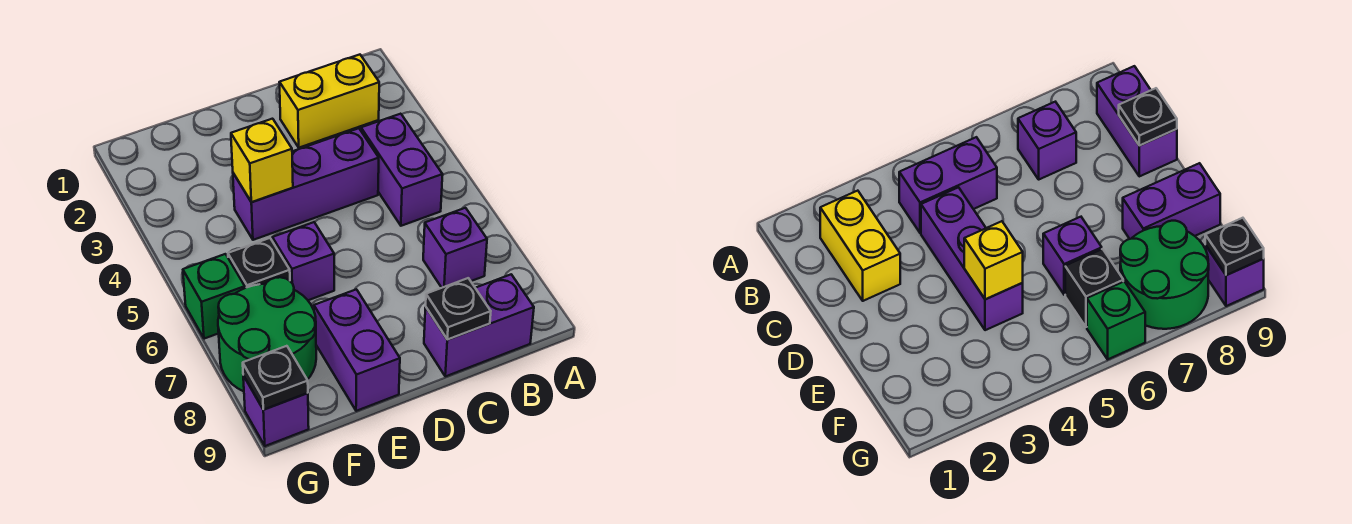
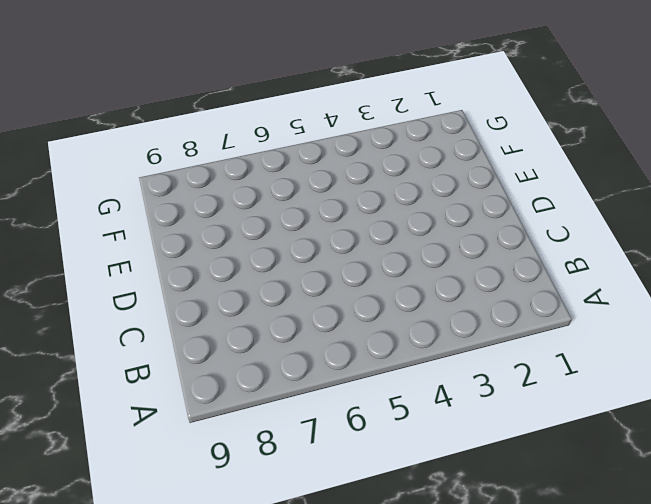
none -> yellow brick B2:C2 level 1
none -> purple brick B4:B5 level 1
none -> purple brick B7 level 1

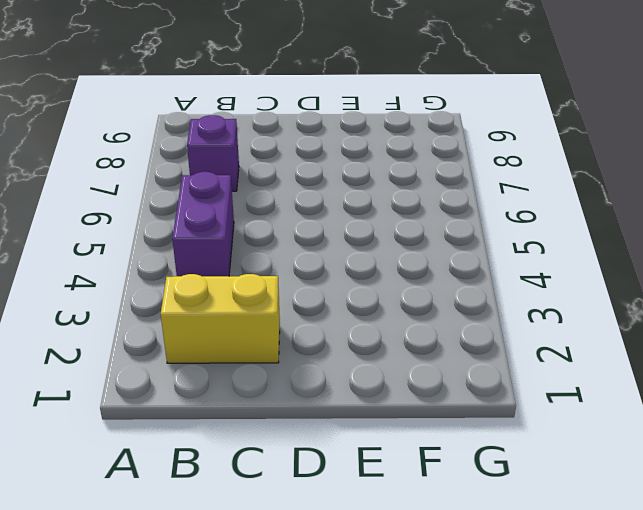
none -> purple brick B9:C9 level 1
none -> purple brick C4:E4 level 1
none -> purple brick E6 level 1

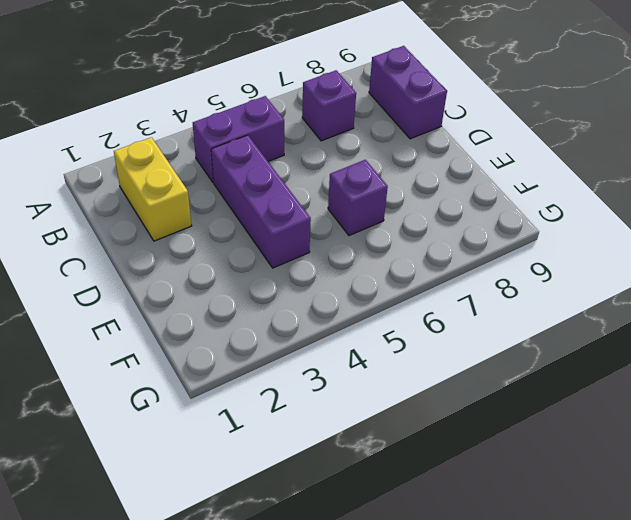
none -> purple brick E8:E9 level 1
none -> black brick F6 level 1
none -> green round brick F7:G8 level 1

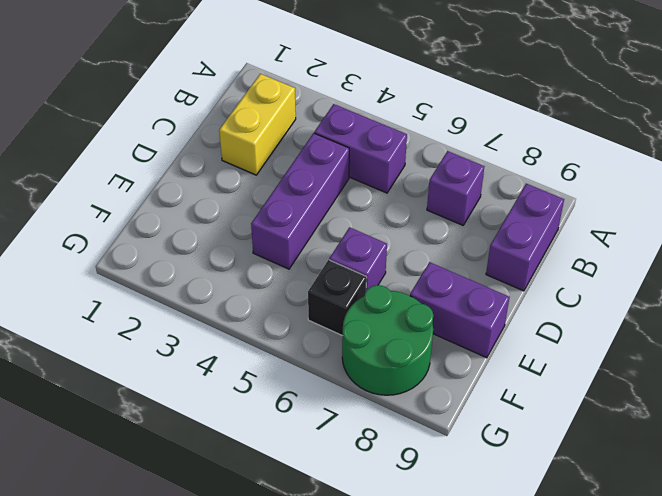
none -> green brick G6 level 1
none -> purple brick G9 level 1
none -> black plate C9 level 2

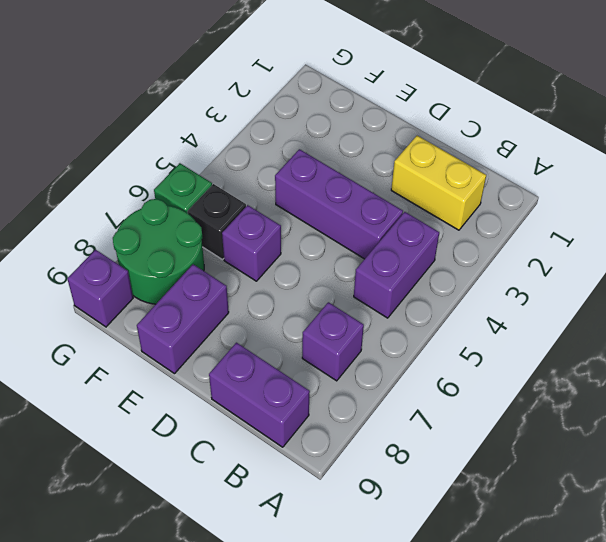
none -> black plate C9 level 2
none -> yellow brick E4 level 2
none -> black plate G9 level 2

